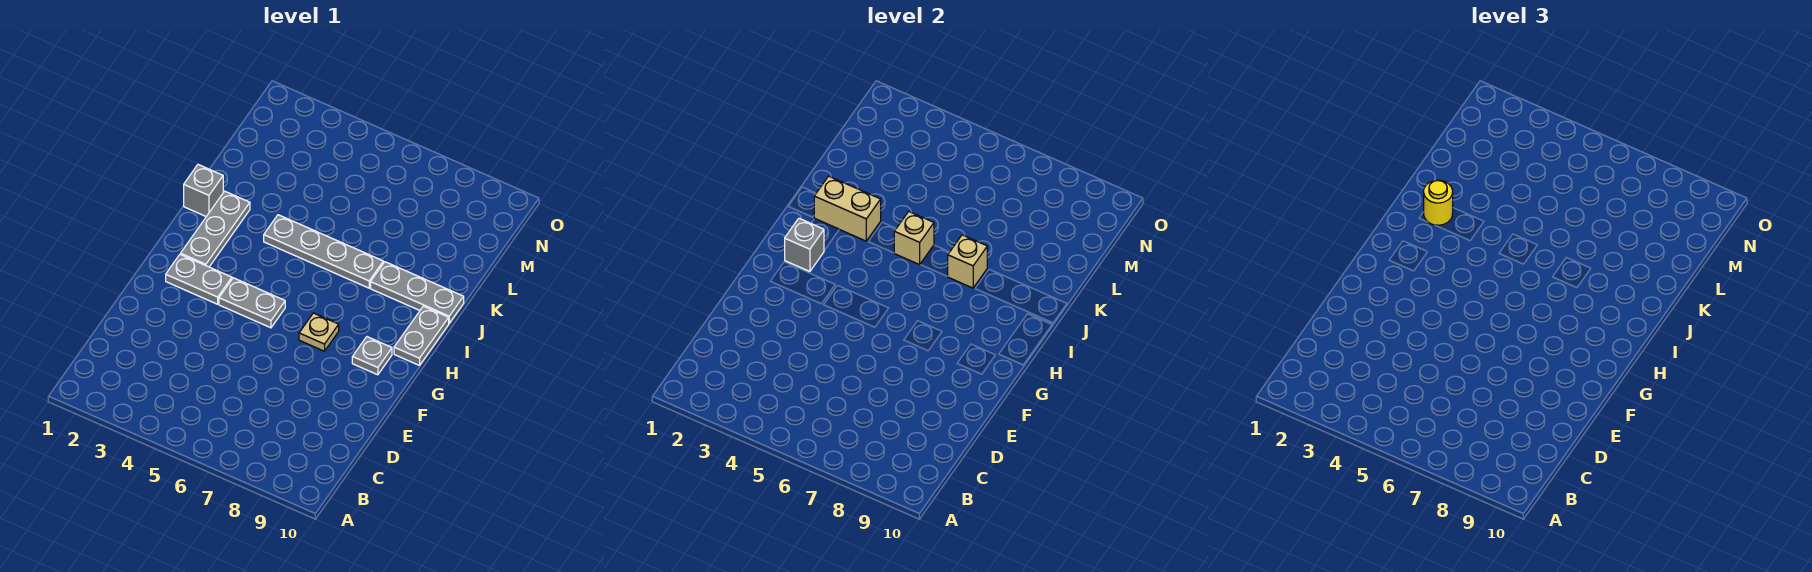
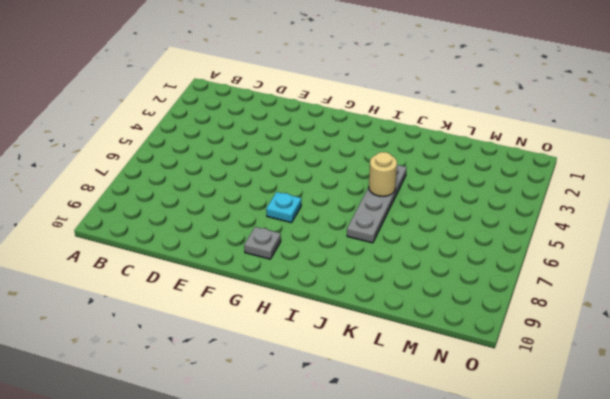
cyan plate G7 level 1 -> tan plate G7 level 1
tan round brick J5 level 2 -> tan brick J5 level 2
none -> grey plate G2:G3 level 1
none -> grey plate G4:G5 level 1
none -> grey plate H2:J2 level 1

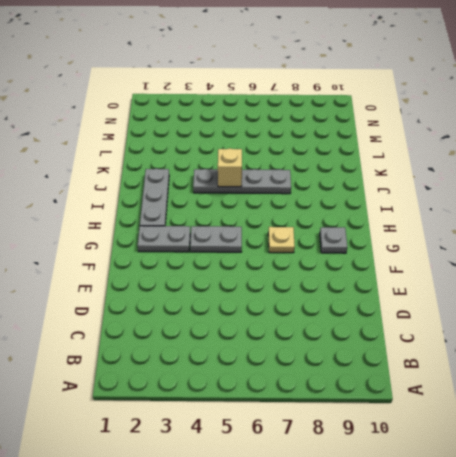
none -> grey plate H10:I10 level 1
none -> grey brick J1 level 1
none -> grey plate J8:J10 level 1

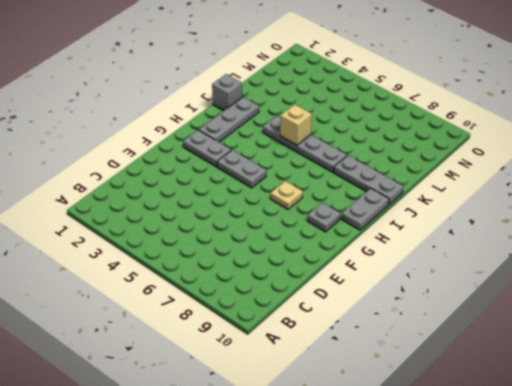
none -> grey brick H2 level 2
none -> tan brick J2:J3 level 2
none -> tan brick J7 level 2

